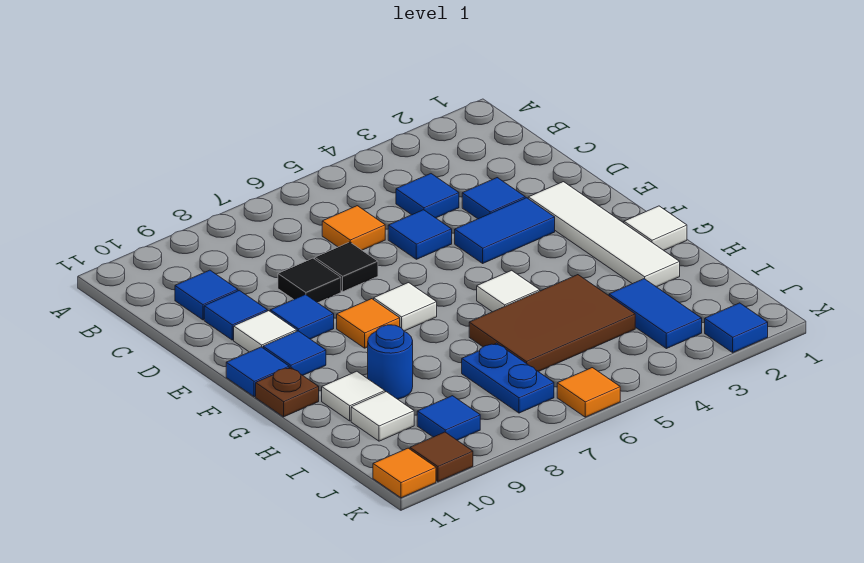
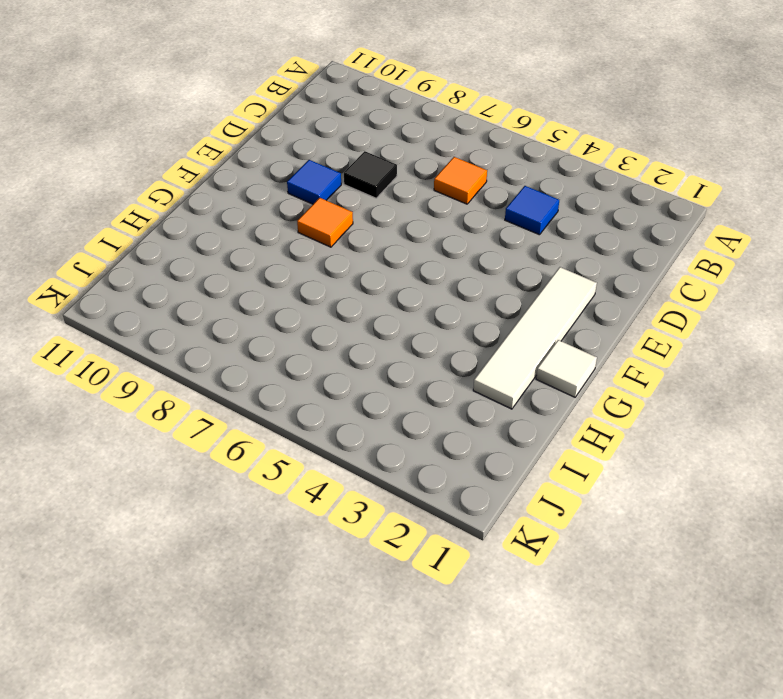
none -> blue tile C10 level 1
none -> blue tile D3 level 1
none -> blue tile D5 level 1
none -> black tile D7 level 1

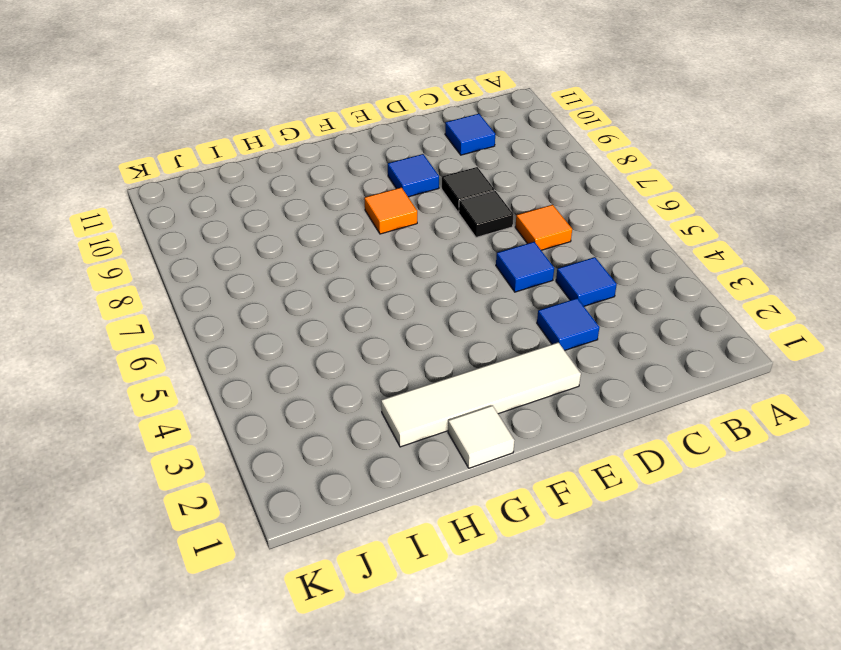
none -> blue tile D10 level 1
none -> blue tile E3:E4 level 1
none -> white tile E10 level 1
none -> white tile F7 level 1

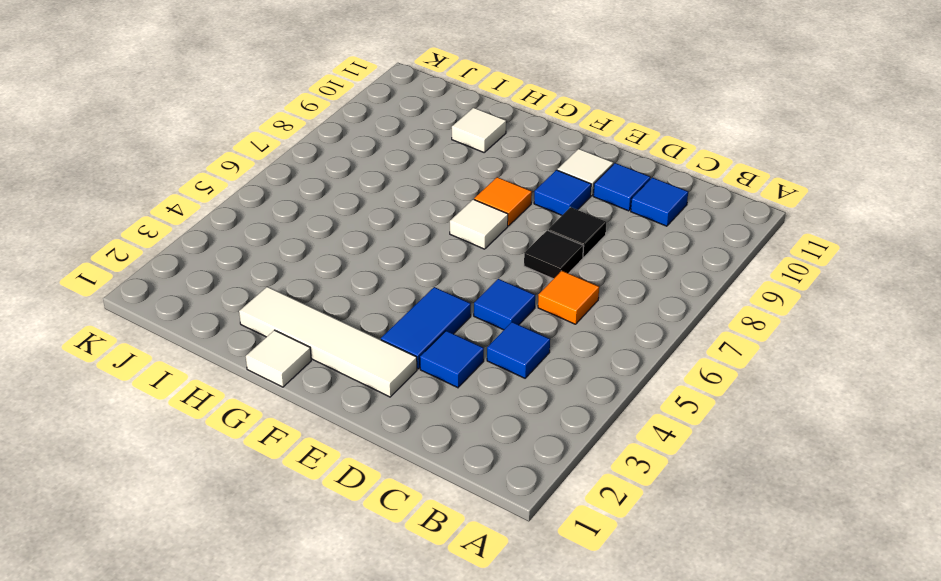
none -> blue tile F10 level 1
none -> blue tile F11 level 1
none -> white tile G5 level 1
none -> brown plate G11 level 1

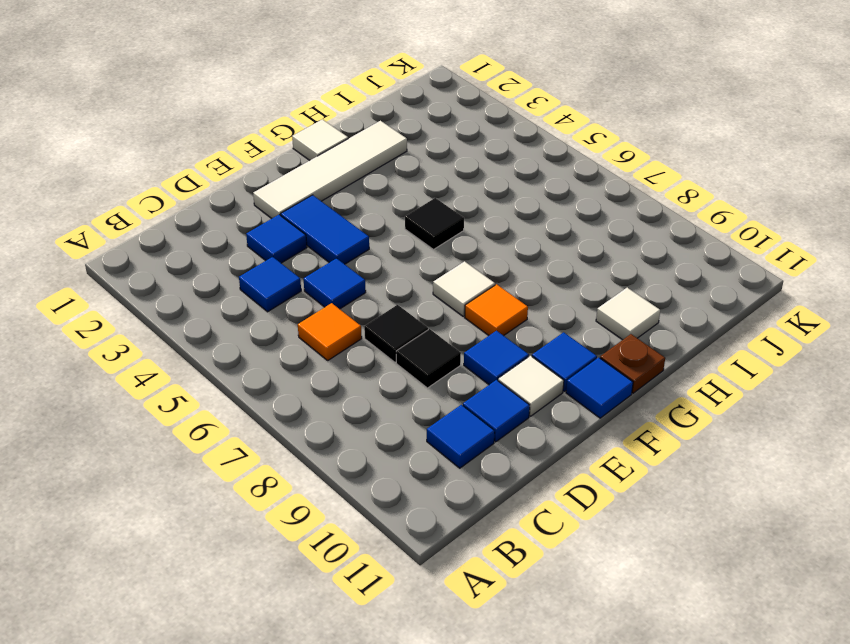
black tile G5 level 1 -> white tile G5 level 1
none -> brown tile H4:I6 level 1
none -> blue round brick H9 level 1
none -> blue tile I3:J3 level 1
none -> blue plate I7:J7 level 1

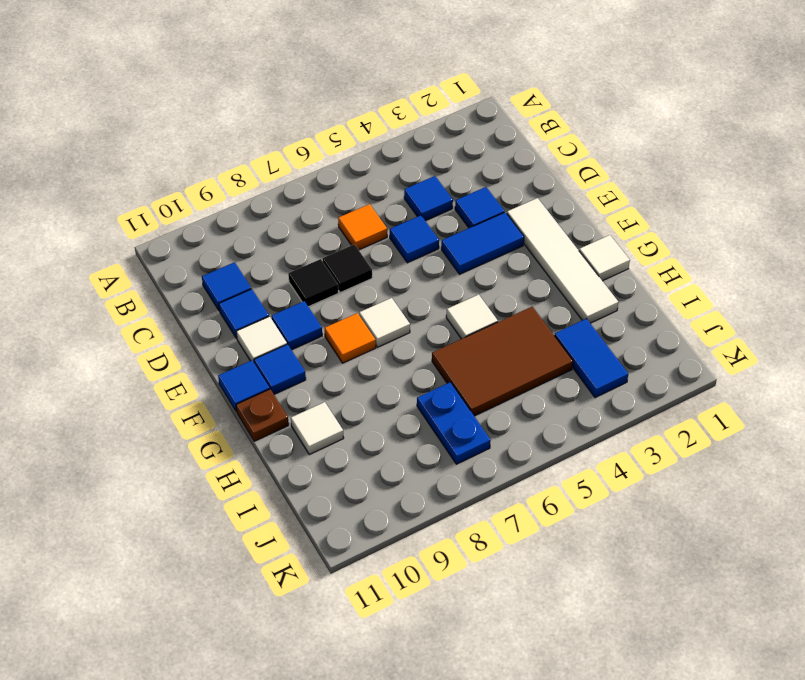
none -> blue round brick H9 level 1
none -> white tile I10 level 1
none -> blue tile J9 level 1
none -> blue tile K2 level 1

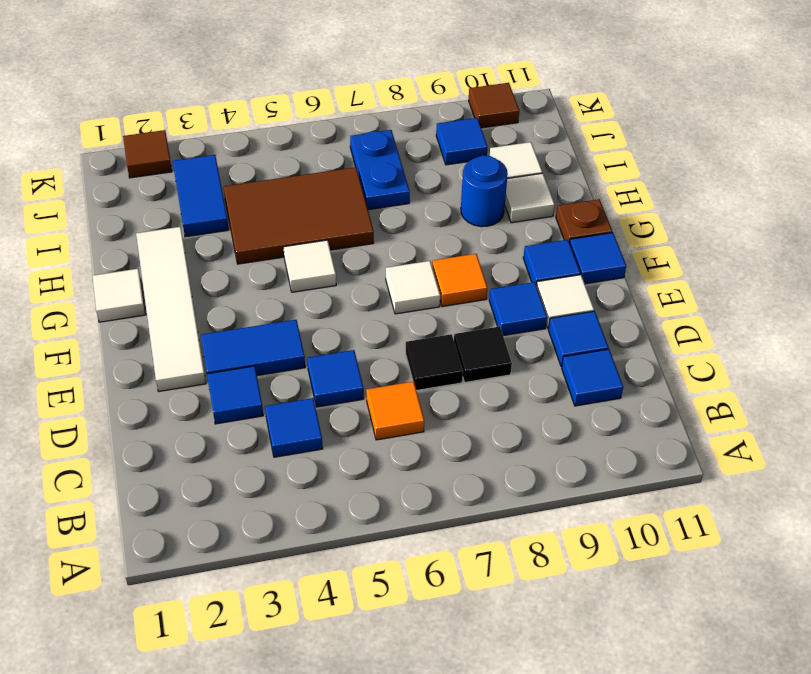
brown tile K2 level 1 -> blue tile K2 level 1
none -> orange tile K6 level 1
none -> orange tile K11 level 1

